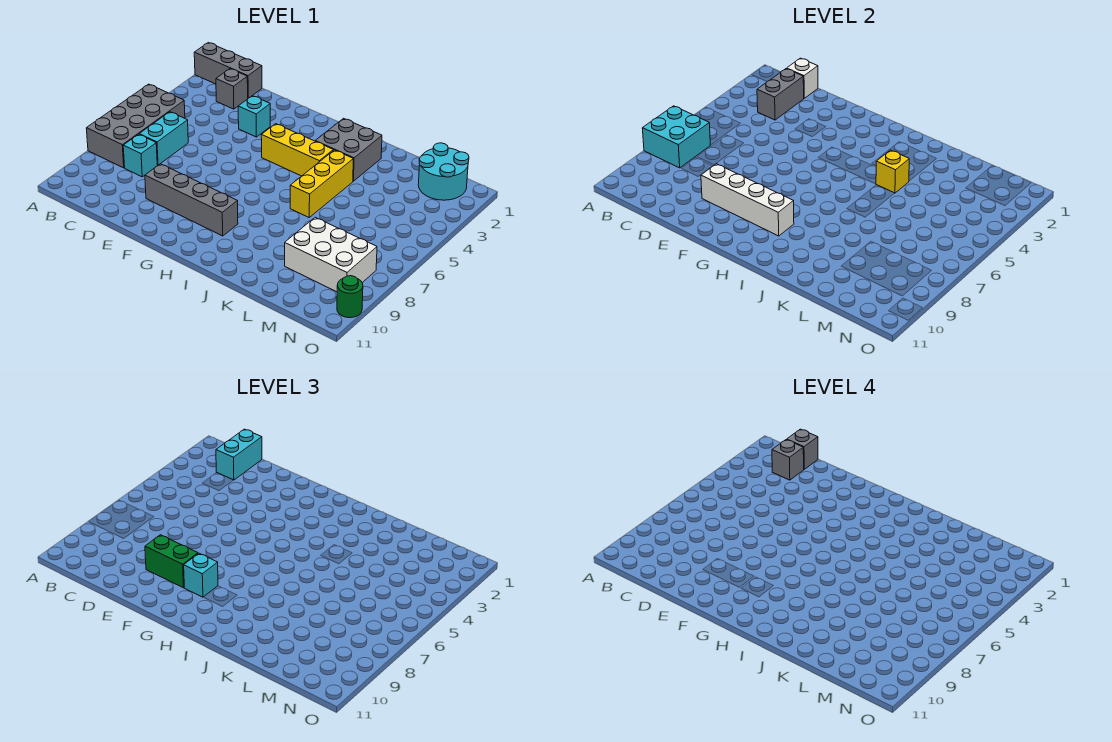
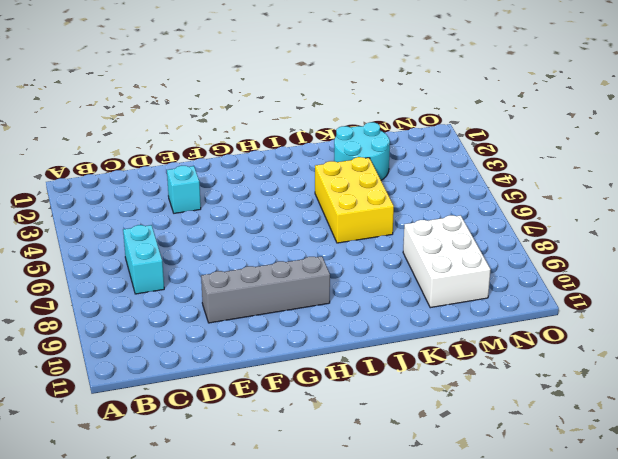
yellow brick J4:K6 level 1 -> yellow brick J4:J6 level 1
cyan round brick K2:L3 level 1 -> cyan round brick M1:N2 level 1
white brick L8:M10 level 1 -> white brick L8:N9 level 1
none -> grey brick A1:C1 level 1
none -> grey brick A5:B8 level 1
none -> grey brick C2 level 1

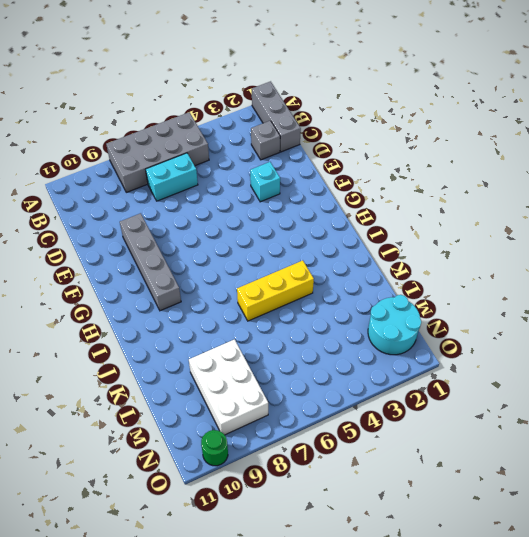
none -> cyan brick C8 level 1
none -> yellow brick G4:I4 level 1
none -> grey brick I2:J3 level 1

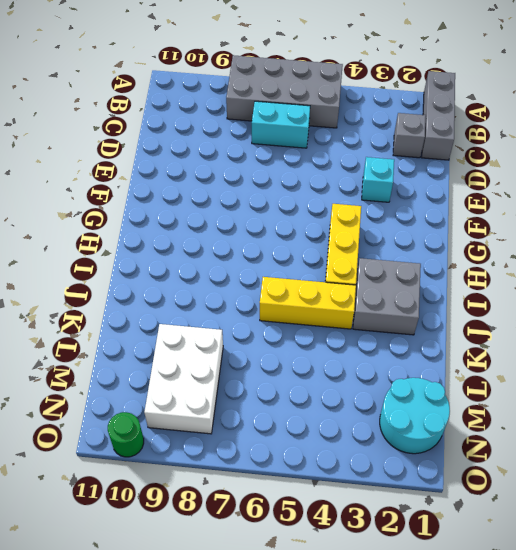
none -> cyan brick C8 level 1
none -> grey brick E9:H9 level 1
none -> cyan brick A7:B8 level 2

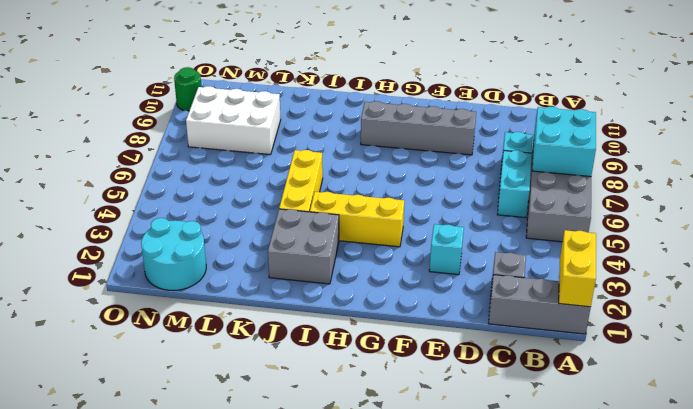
yellow brick A1:A2 level 2 -> none
none -> white brick C1 level 2
none -> grey brick C2:C3 level 2
none -> white brick E9:H9 level 2

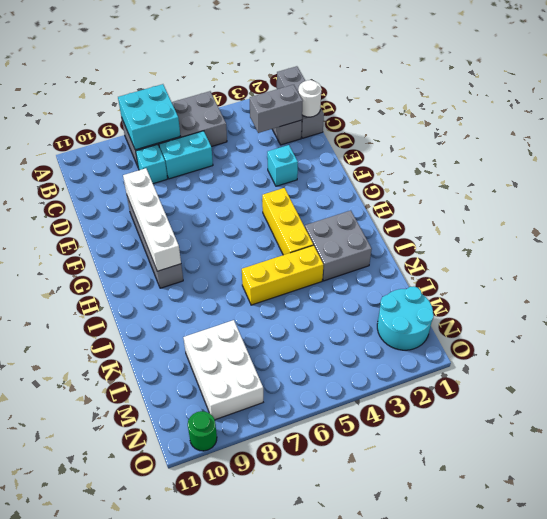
white round brick C1 level 2 -> white brick C1 level 2
none -> yellow brick J4 level 2
none -> cyan brick C1:C2 level 3
none -> green brick E9:F9 level 3

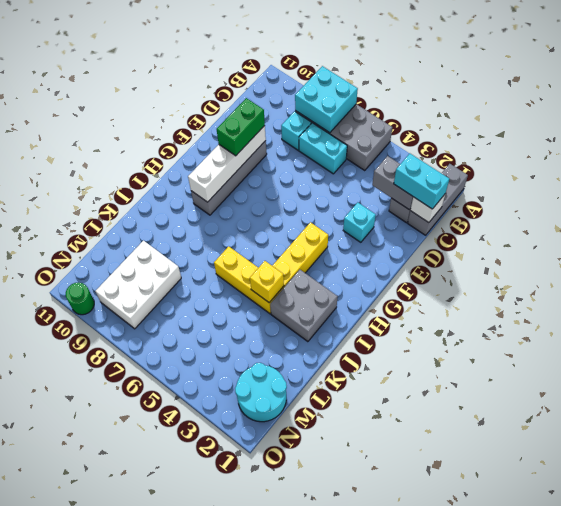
none -> cyan brick G9 level 3
none -> grey brick C1 level 4
none -> grey brick C2 level 4

